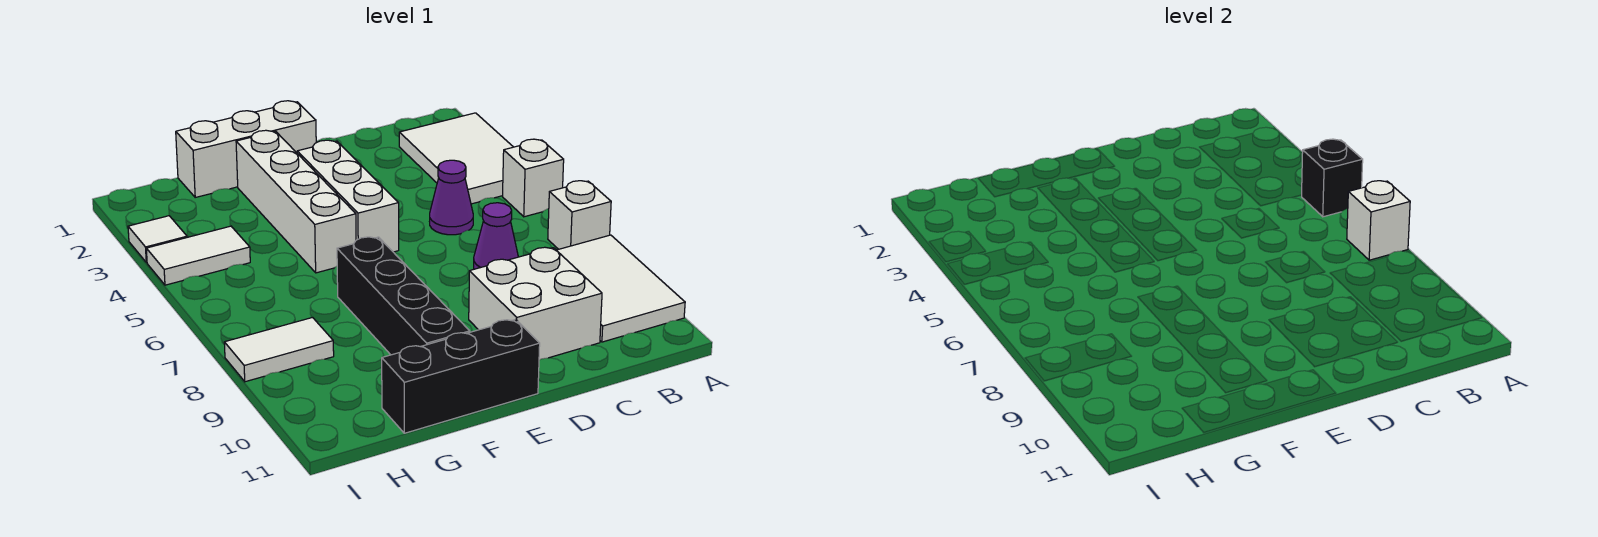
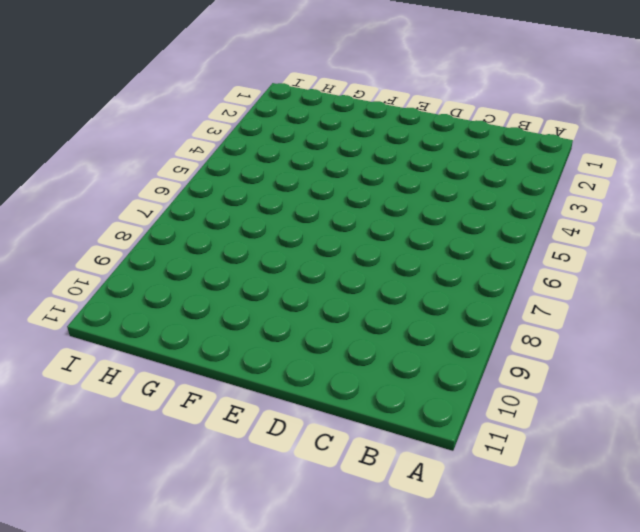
none -> white tile A2:B4 level 1
none -> white brick A5 level 1
none -> white brick A7 level 1

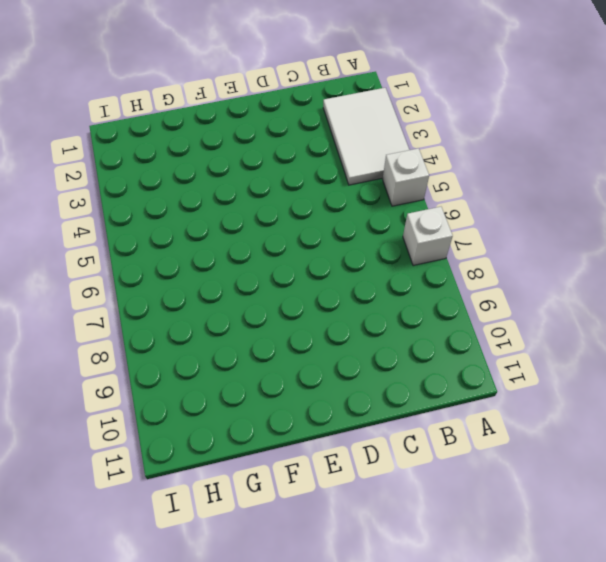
none -> white tile A8:B10 level 1
none -> purple cone C5 level 1
none -> purple cone C7 level 1

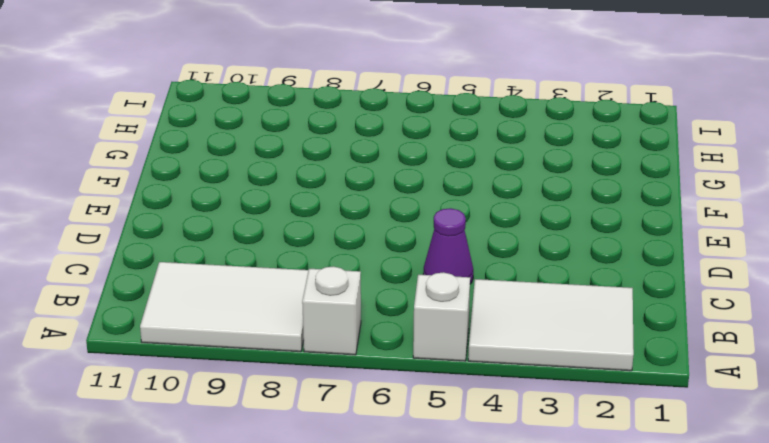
none -> purple cone C7 level 1
none -> white brick C9:D10 level 1
none -> white brick E1:G1 level 1

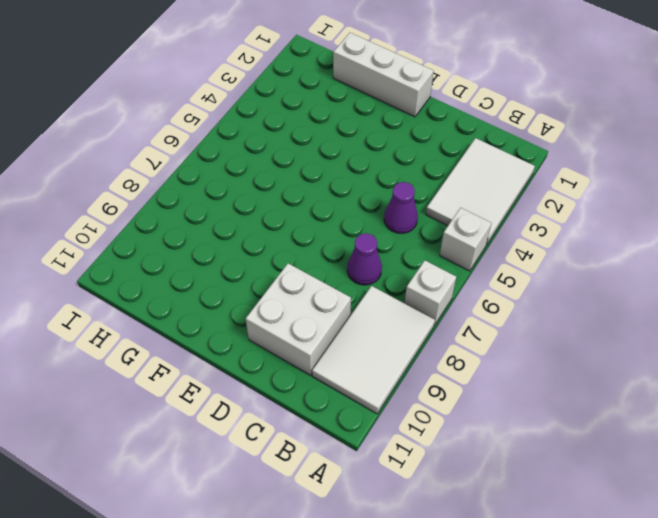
none -> white brick E3:E5 level 1
none -> black brick E11:G11 level 1
none -> white brick F2:F5 level 1

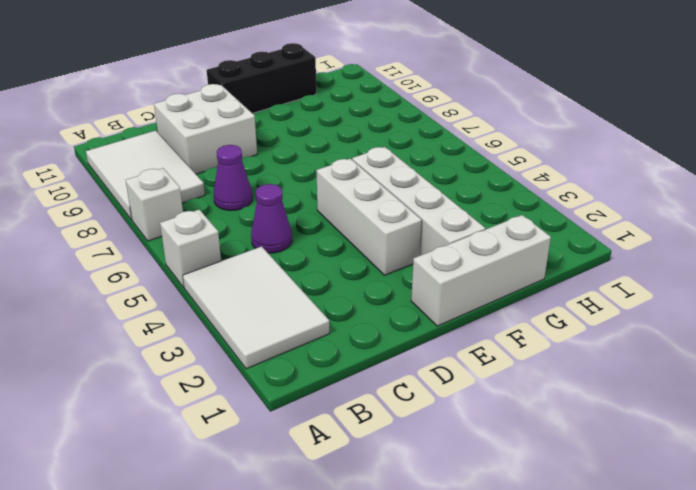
none -> black brick F7:F10 level 1
none -> white tile H4:I4 level 1
none -> white tile H8:I8 level 1

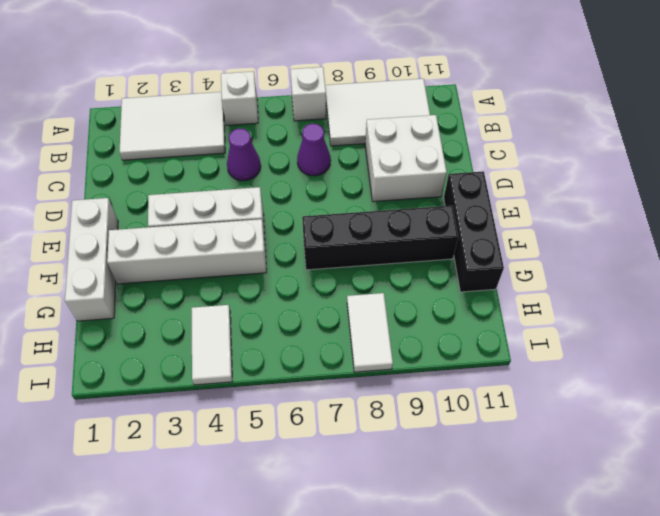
none -> white tile I3 level 1
none -> black brick A5 level 2
none -> white brick A7 level 2

